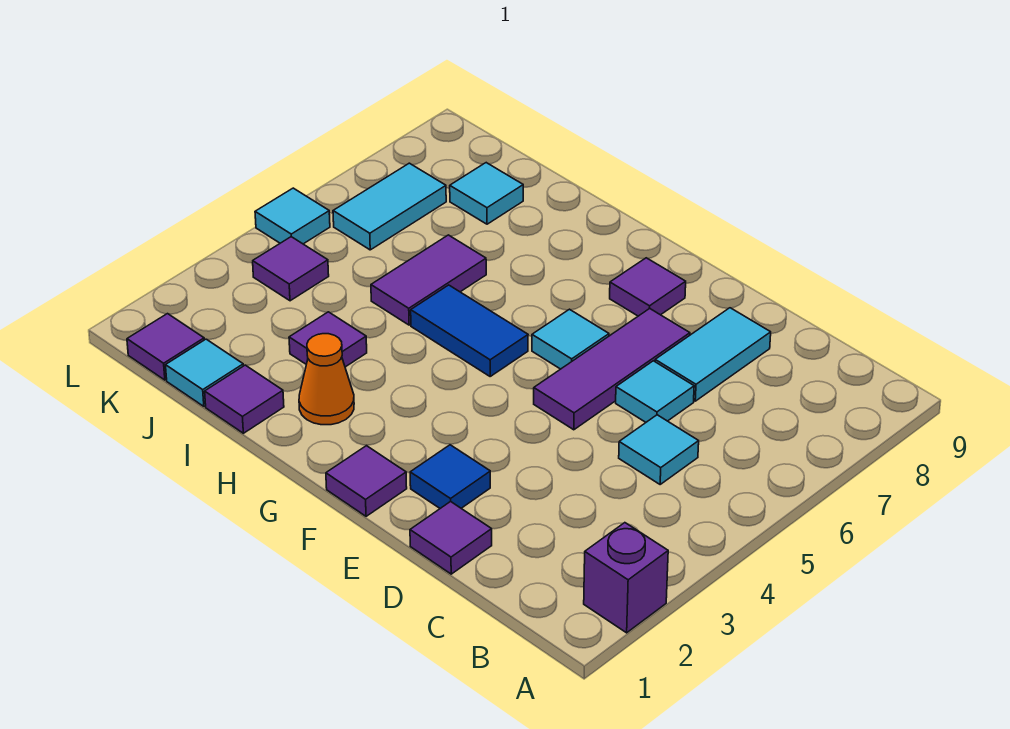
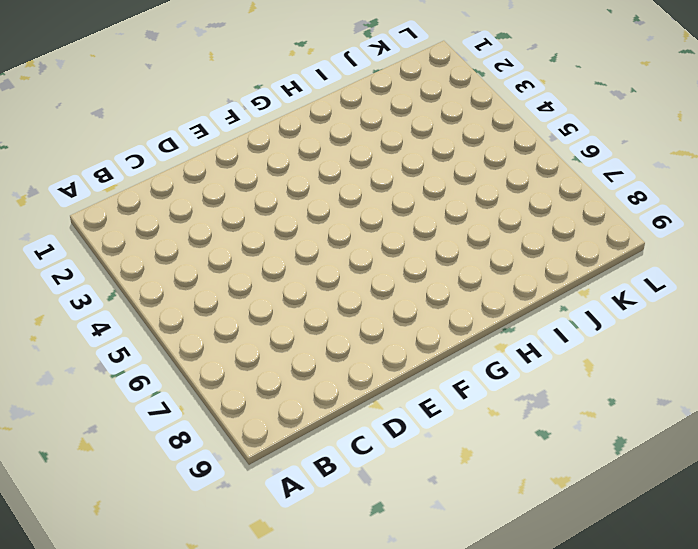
none -> purple brick A2 level 1
none -> cyan tile C5 level 1
none -> purple tile D1 level 1

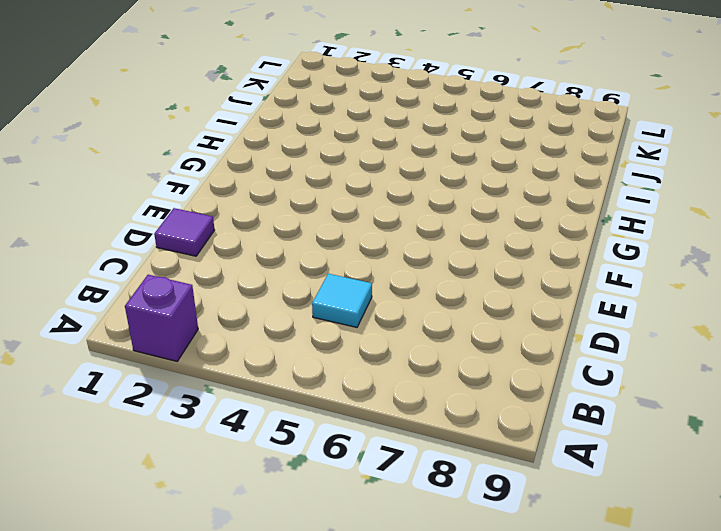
none -> cyan tile D6 level 1
none -> cyan tile D7:D8 level 1
none -> blue tile E2 level 1

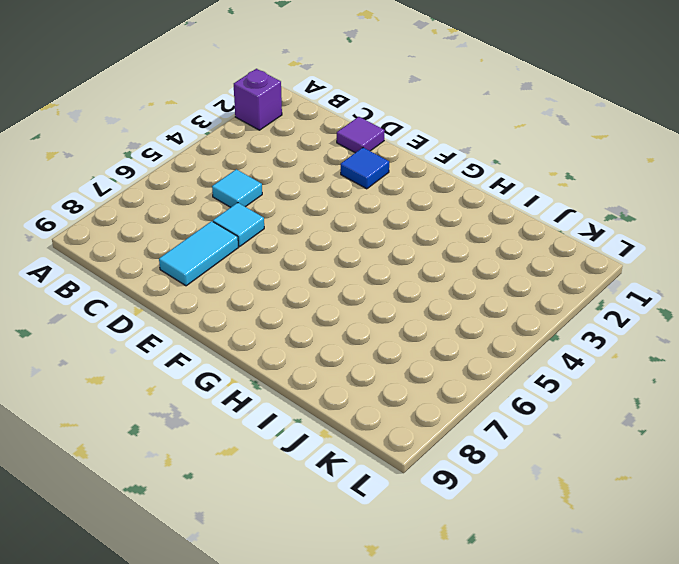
none -> purple tile E5:E7 level 1
none -> purple tile F1 level 1
none -> cyan tile F6 level 1

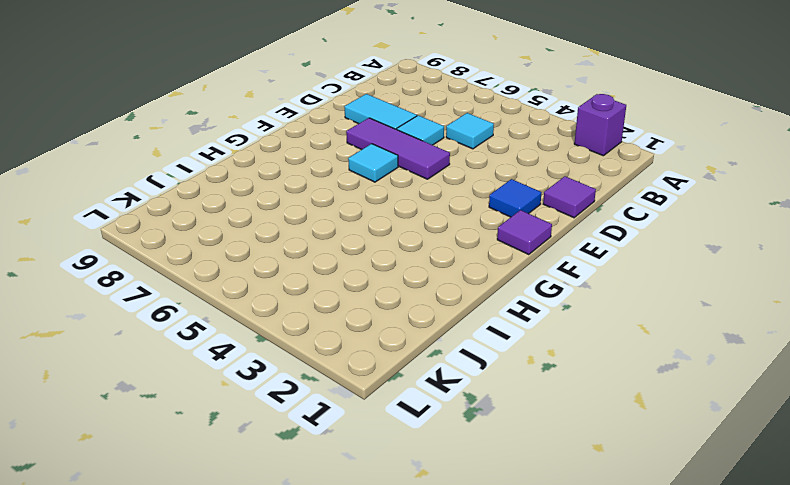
none -> purple tile F8 level 1
none -> blue tile G5:H5 level 1
none -> orange cone H2 level 1

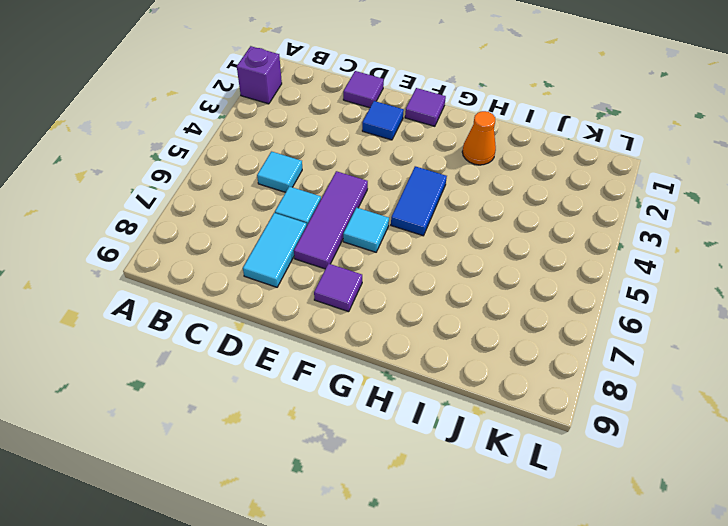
blue tile G4:G5 level 1 -> blue tile G5:H5 level 1
none -> purple tile I1 level 1
none -> purple tile I3 level 1
none -> purple tile I5:I6 level 1

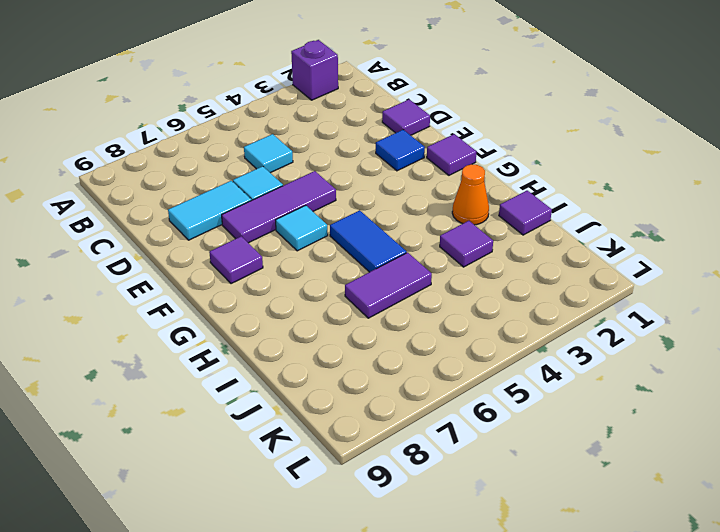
none -> cyan tile J1 level 1
none -> cyan tile J8 level 1
none -> purple tile K1 level 1

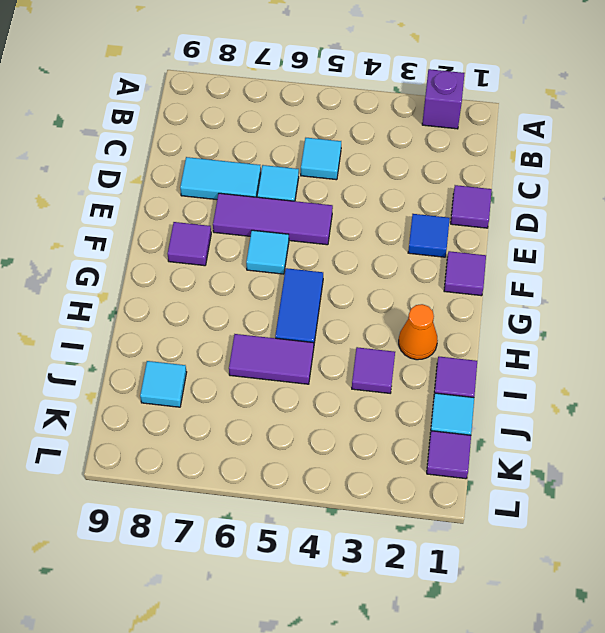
none -> purple tile K4 level 1
none -> cyan tile K6:K7 level 1
none -> cyan tile L5 level 1

